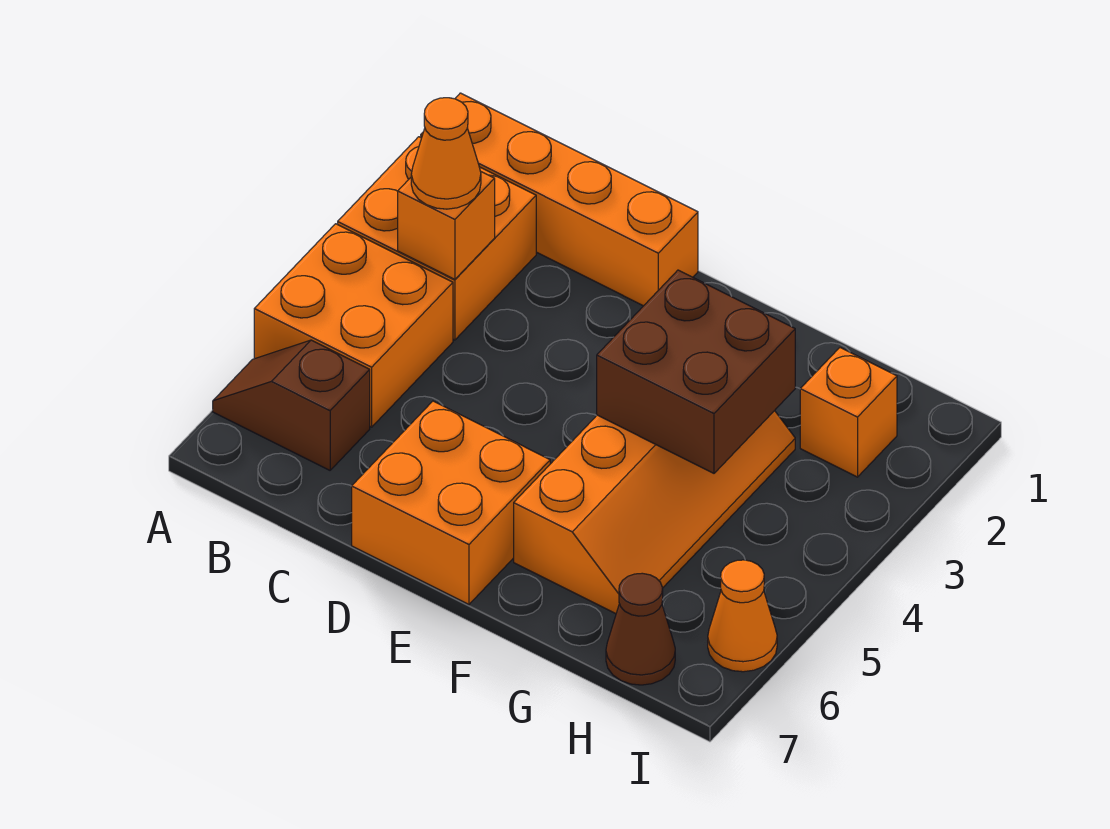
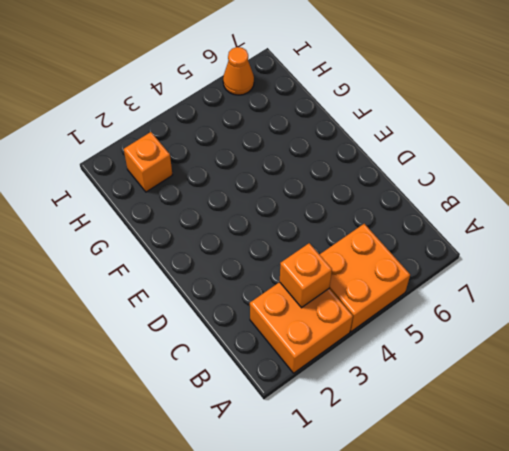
none -> orange brick A1:D1 level 1
none -> brown slope A6:B6 level 1 top B
none -> orange brick D6:E7 level 1

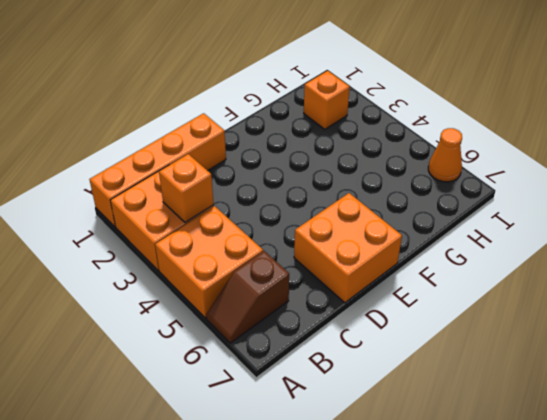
none -> orange slope F3:G6 level 1 top F
none -> brown cone H7 level 1
none -> brown brick F3:G4 level 2

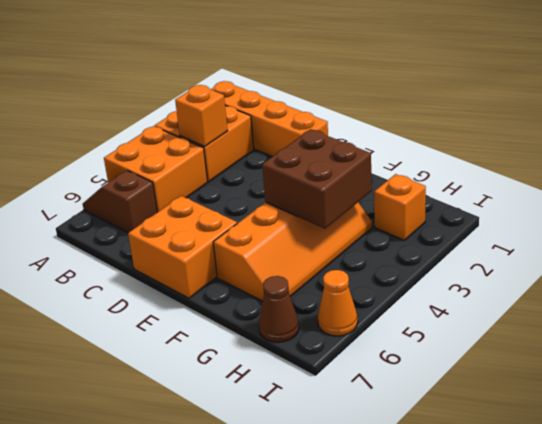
none -> orange cone B3 level 3

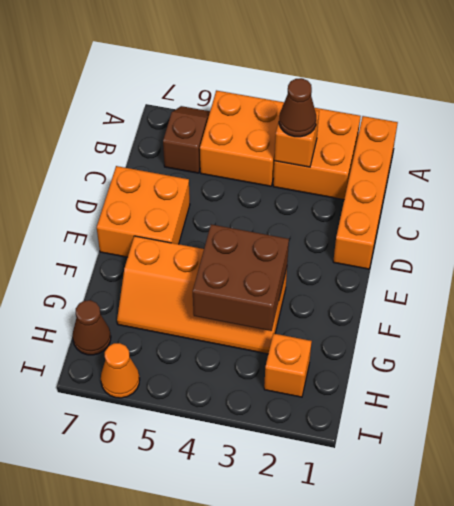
brown cone B3 level 3 -> orange cone B3 level 3

